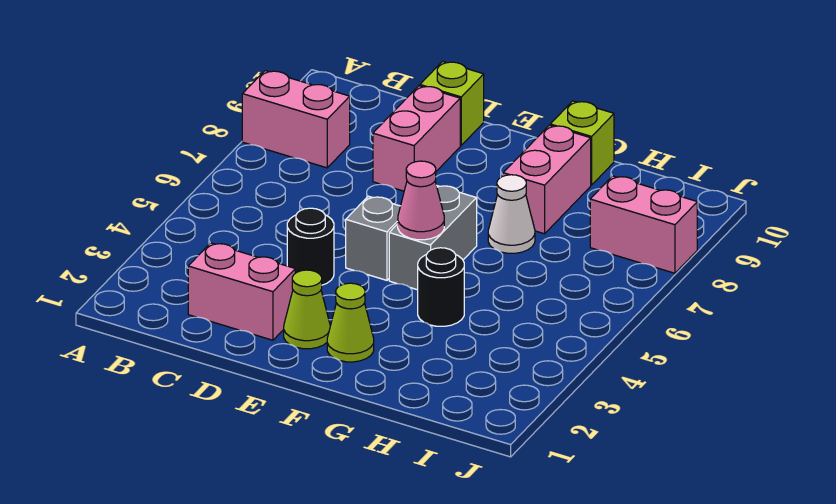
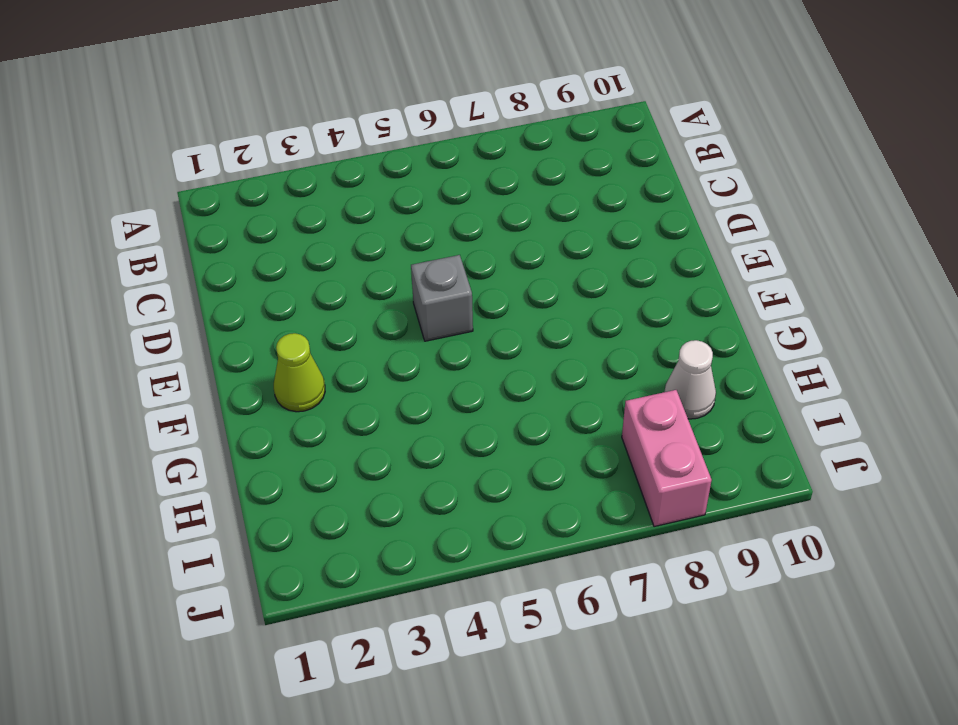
white cone H9 level 1 -> white cone G7 level 1
none -> pink brick A8:B8 level 1
none -> pink brick C2:D2 level 1
none -> black round brick D4 level 1

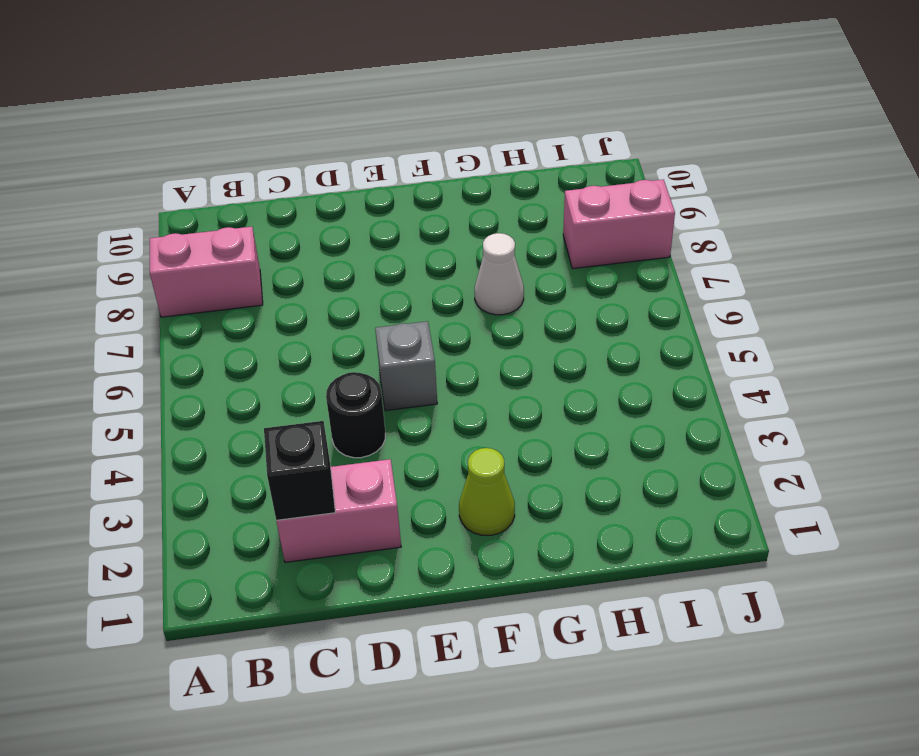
black brick C2 level 2 -> none
none -> pink brick D8:D9 level 1
none -> lime brick D10 level 1
none -> lime cone E2 level 1

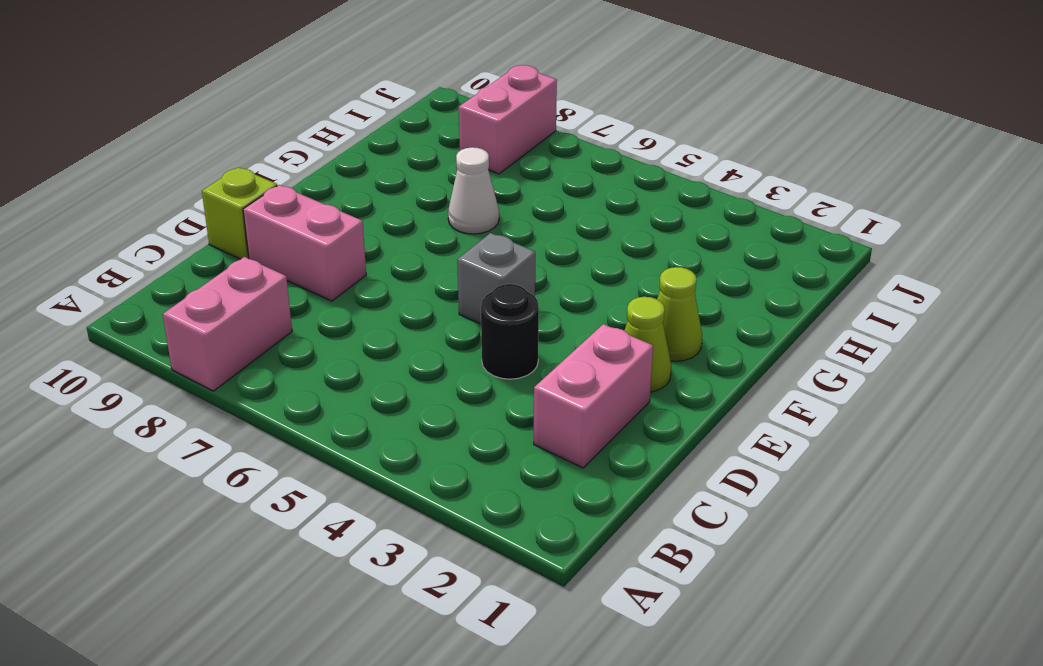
none -> grey brick F5:F6 level 1
none -> black round brick G4 level 1
none -> pink brick G8:G9 level 1

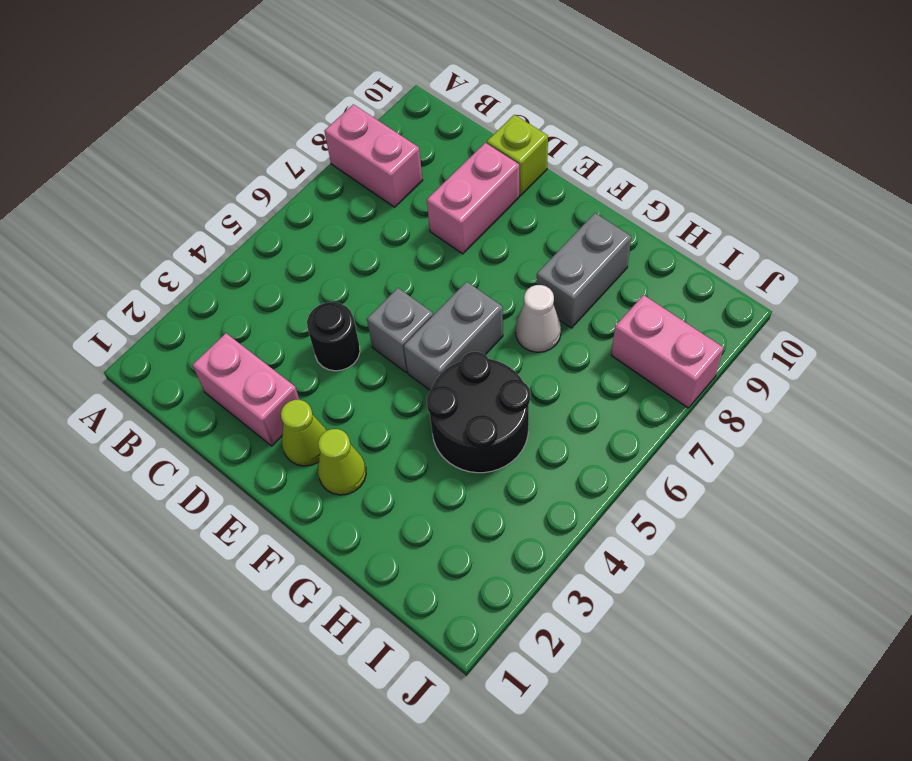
black round brick G4:H5 level 1 -> black round brick G4 level 1
grey brick G8:G9 level 1 -> pink brick G8:G9 level 1
none -> lime brick G10 level 1
none -> pink cone F5 level 2

